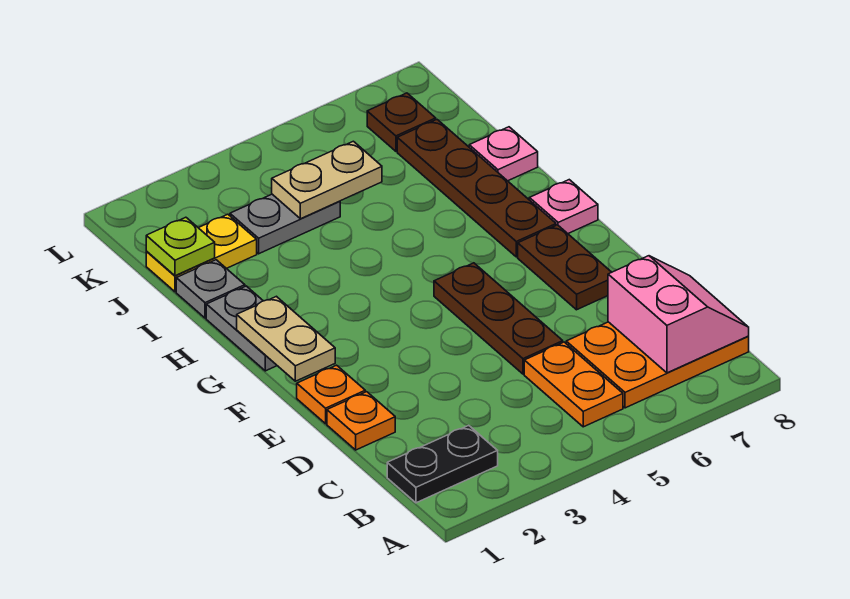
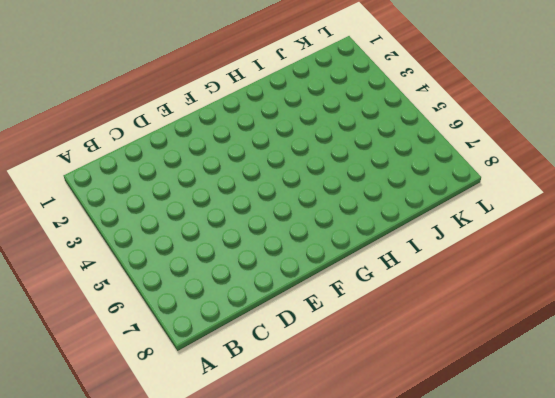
none -> black plate B1:B2 level 1
none -> orange plate B5:C5 level 1
none -> orange plate B6:C8 level 1

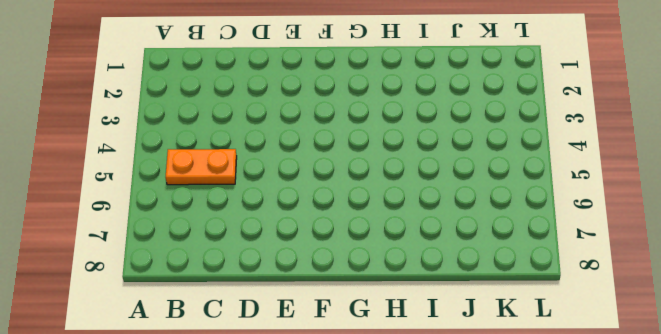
none -> black plate B1:B2 level 1
none -> orange plate B6:C8 level 1
none -> orange plate D1 level 1

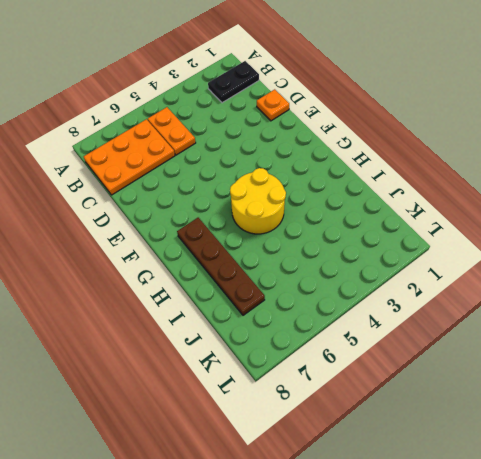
yellow round brick G4:H5 level 1 -> none
none -> brown plate D5:F5 level 1
none -> orange plate E1 level 1
none -> brown plate E7:F7 level 1

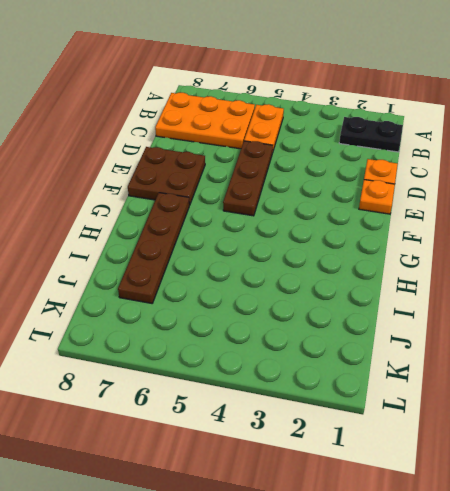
brown plate E7:F8 level 1 -> brown plate E7:F7 level 1
none -> grey plate G1:H1 level 1
none -> pink plate G8 level 1
none -> grey plate I1 level 1

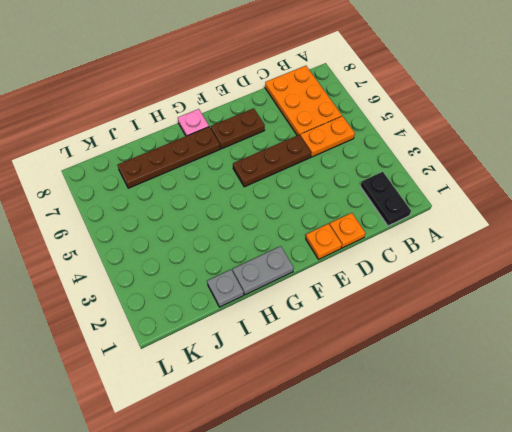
none -> pink plate I8 level 1
none -> yellow plate J1:J2 level 1
none -> grey plate J3:J4 level 1

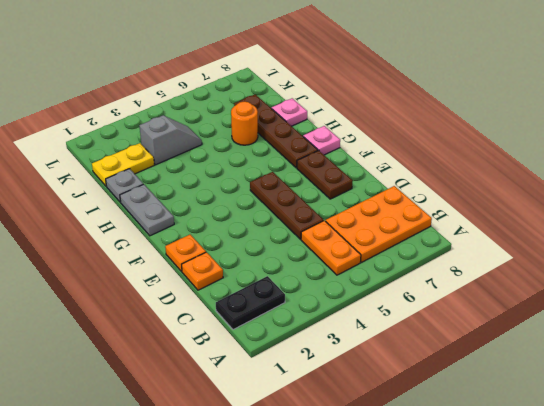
orange round brick I6 level 1 -> none
grey slope J3:J4 level 1 top 3 -> grey plate J3:J4 level 1
none -> brown plate K7 level 1
none -> pink slope B7:C8 level 2 top 7
none -> tan plate F1:G1 level 2

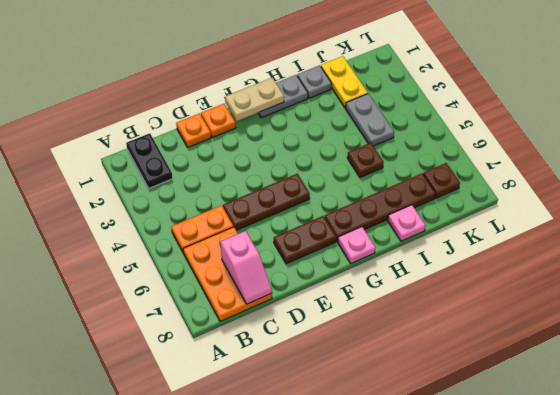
pink slope C7:C8 level 2 top 7 -> pink slope B7:C8 level 2 top 7
brown plate I5 level 1 -> none
none -> lime plate J1 level 2
none -> tan plate J4:J5 level 2

